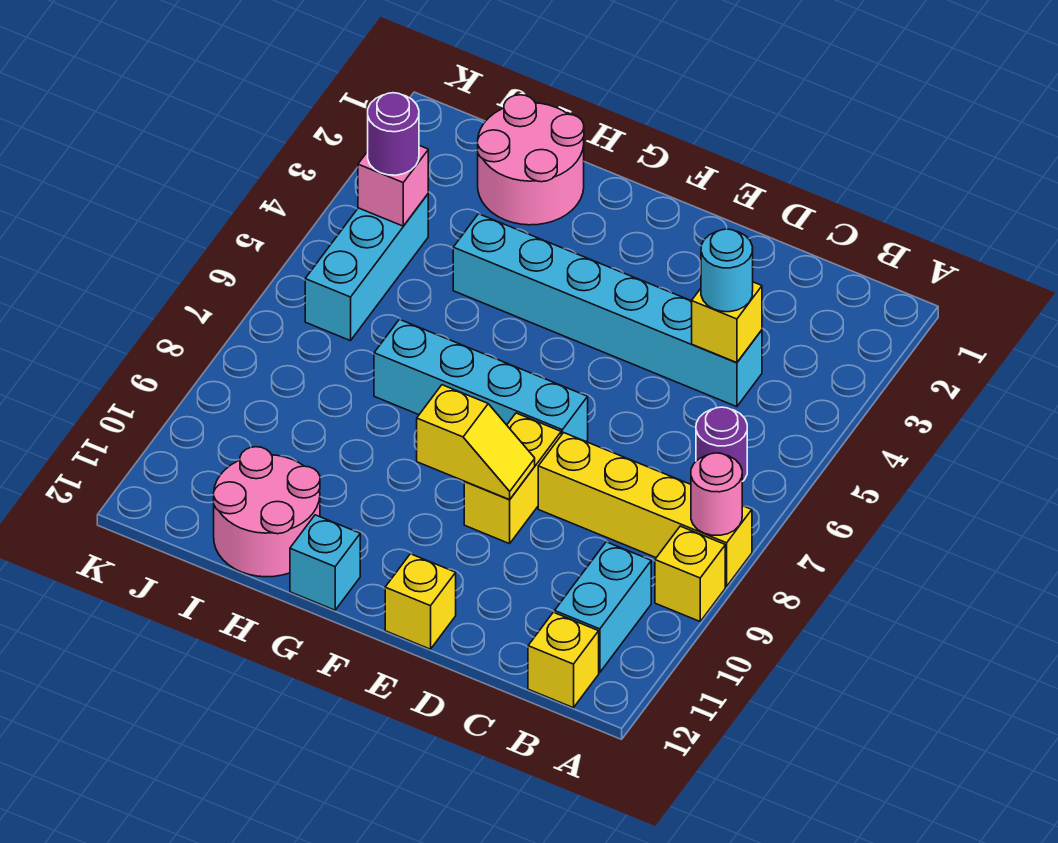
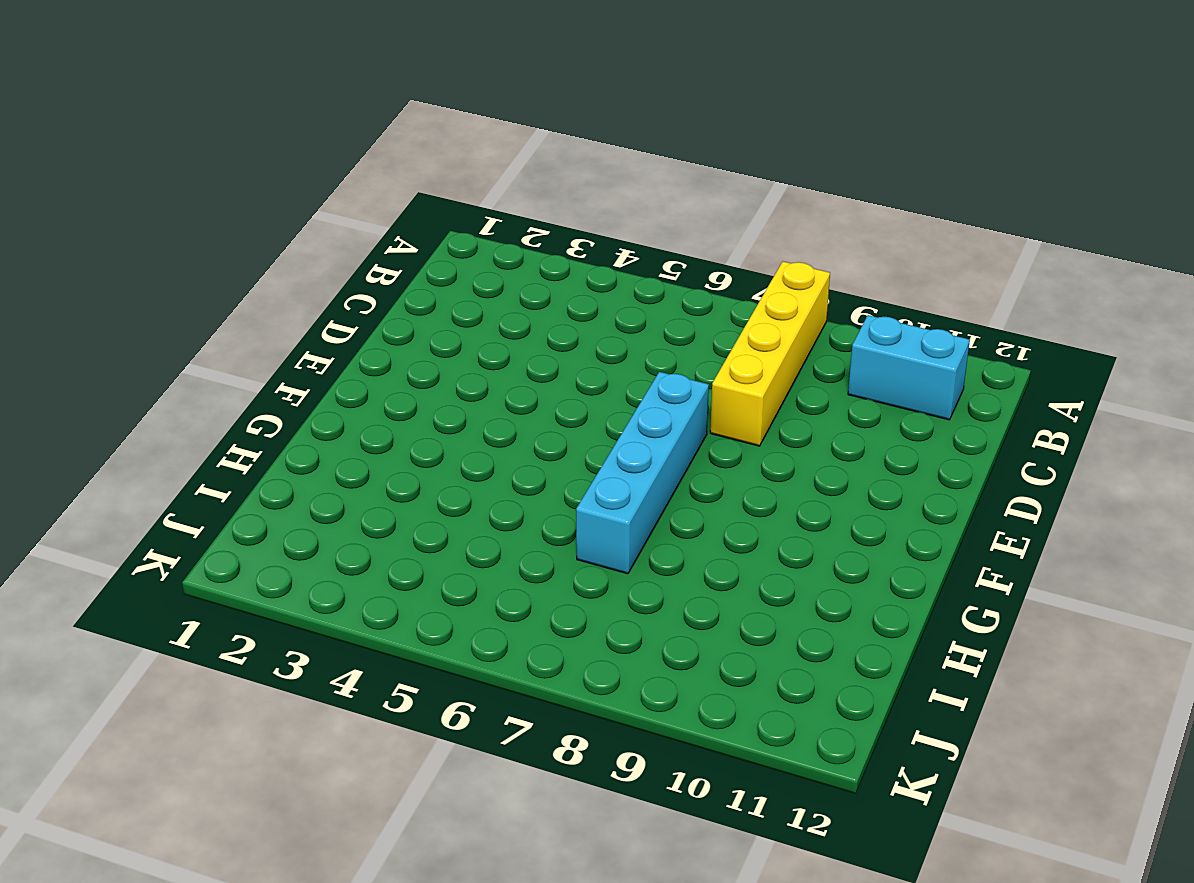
none -> yellow brick A9 level 1
none -> purple round brick B6 level 1
none -> yellow brick B12 level 1

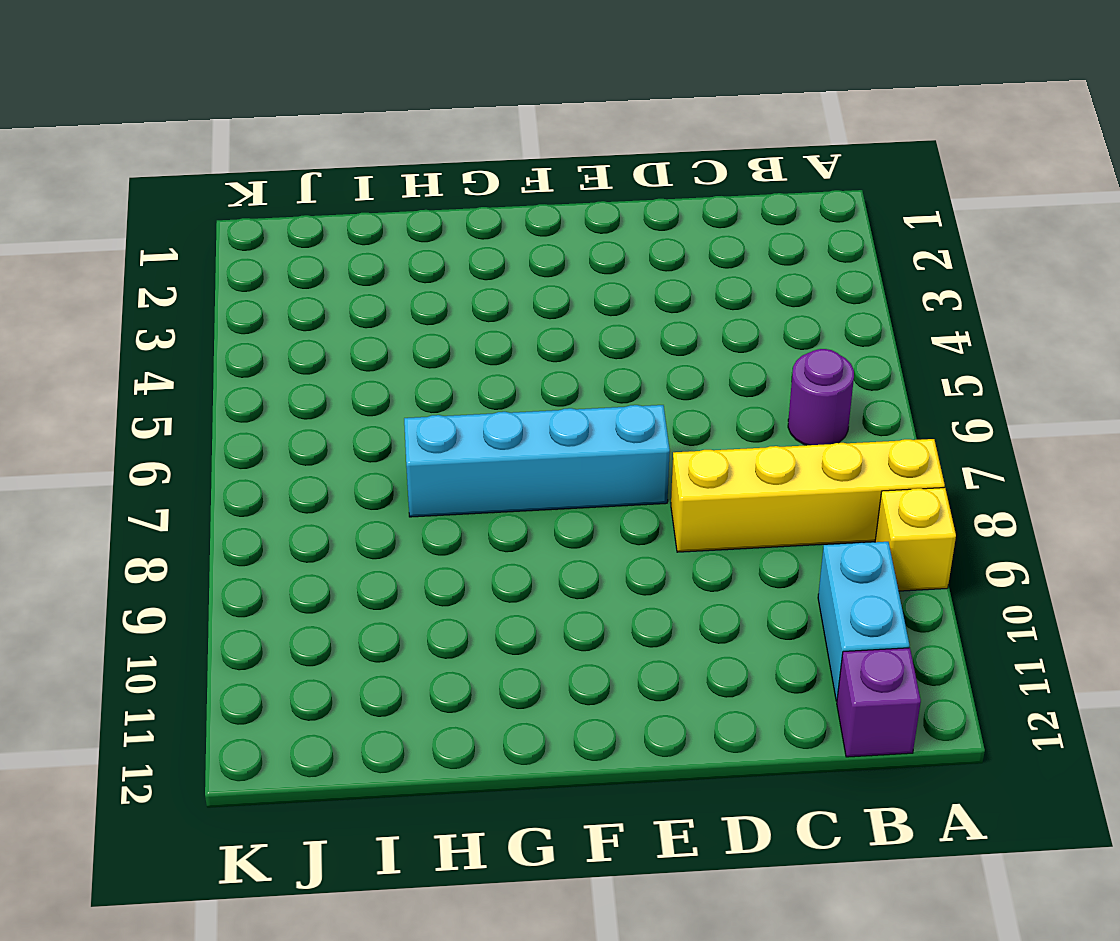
purple brick B12 level 1 -> yellow brick B12 level 1
none -> cyan brick C4:H4 level 1
none -> yellow brick E8:E9 level 1
none -> yellow brick E12 level 1

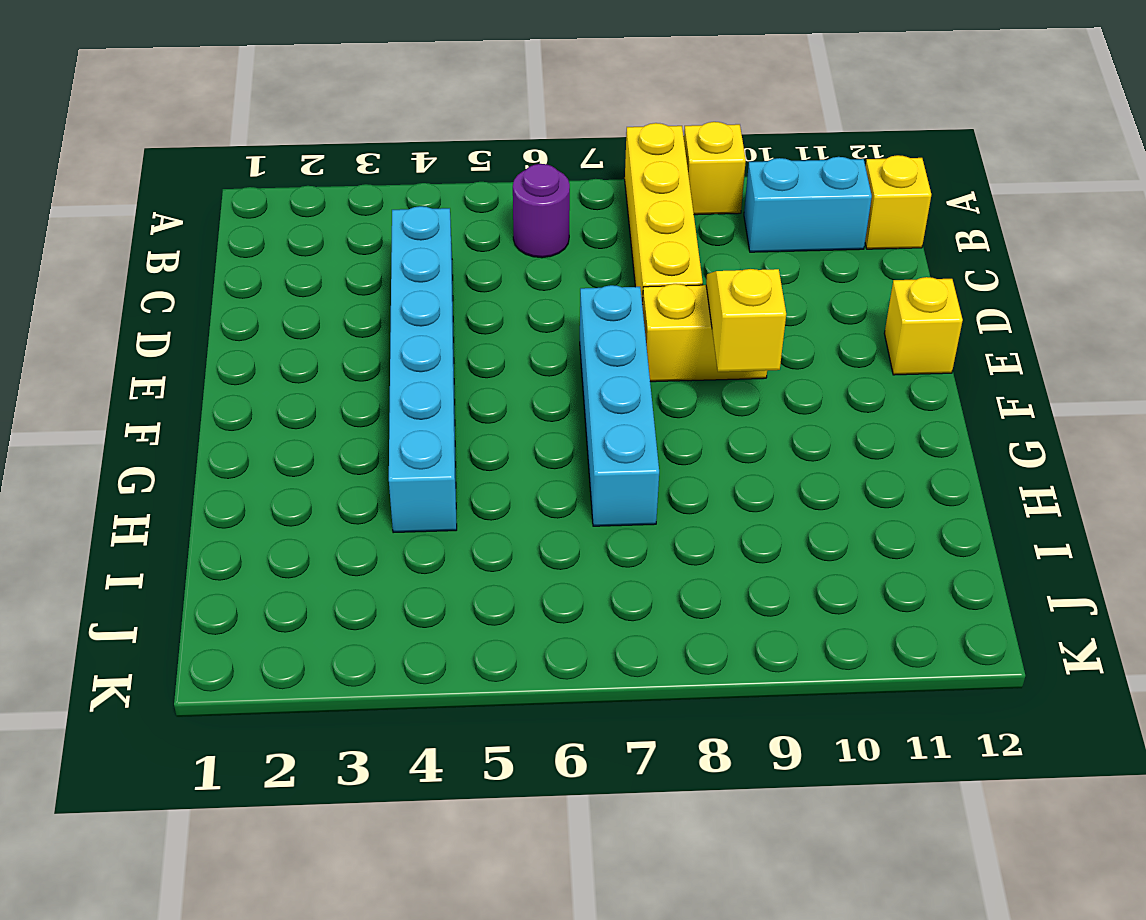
none -> cyan brick G12 level 1
none -> pink round brick H1:I2 level 1
none -> pink round brick H11:I12 level 1

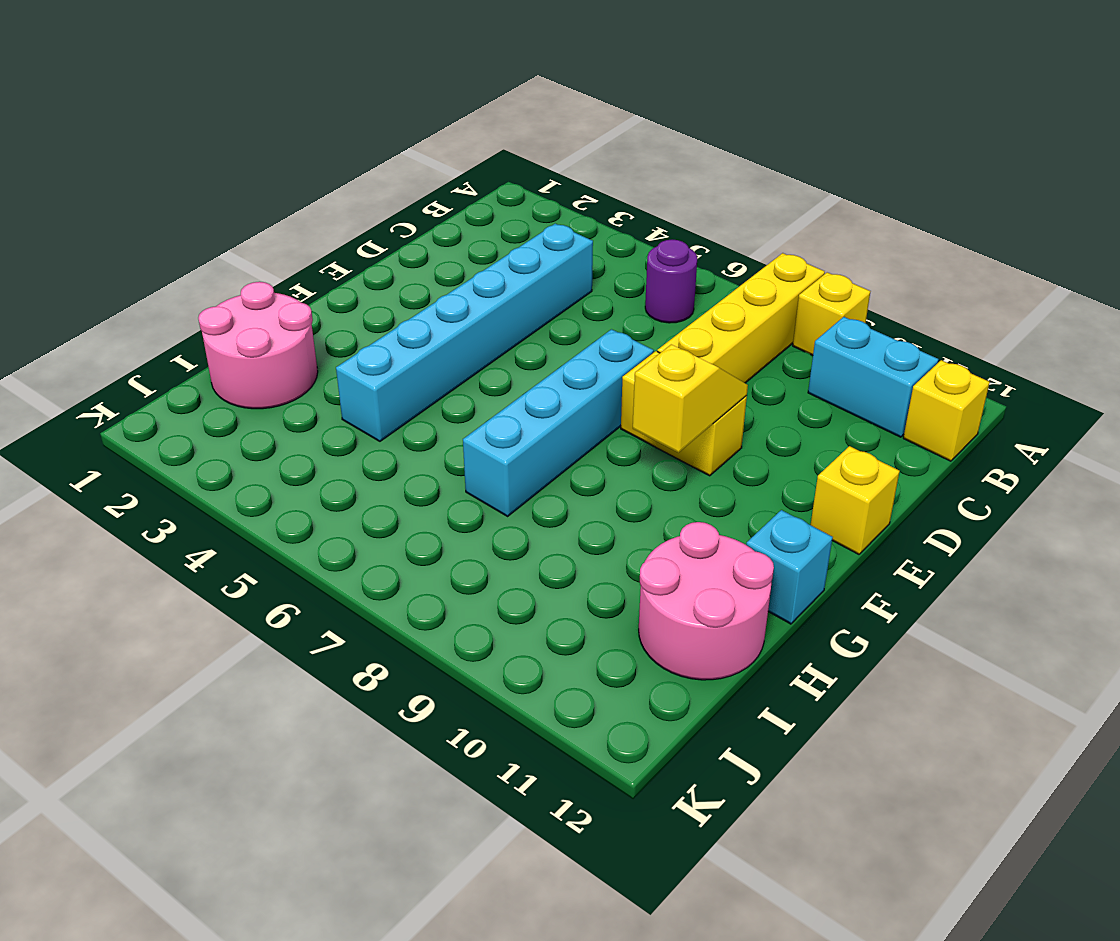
none -> cyan brick J4:J6 level 1
none -> pink round brick A8 level 2
none -> yellow brick C4 level 2

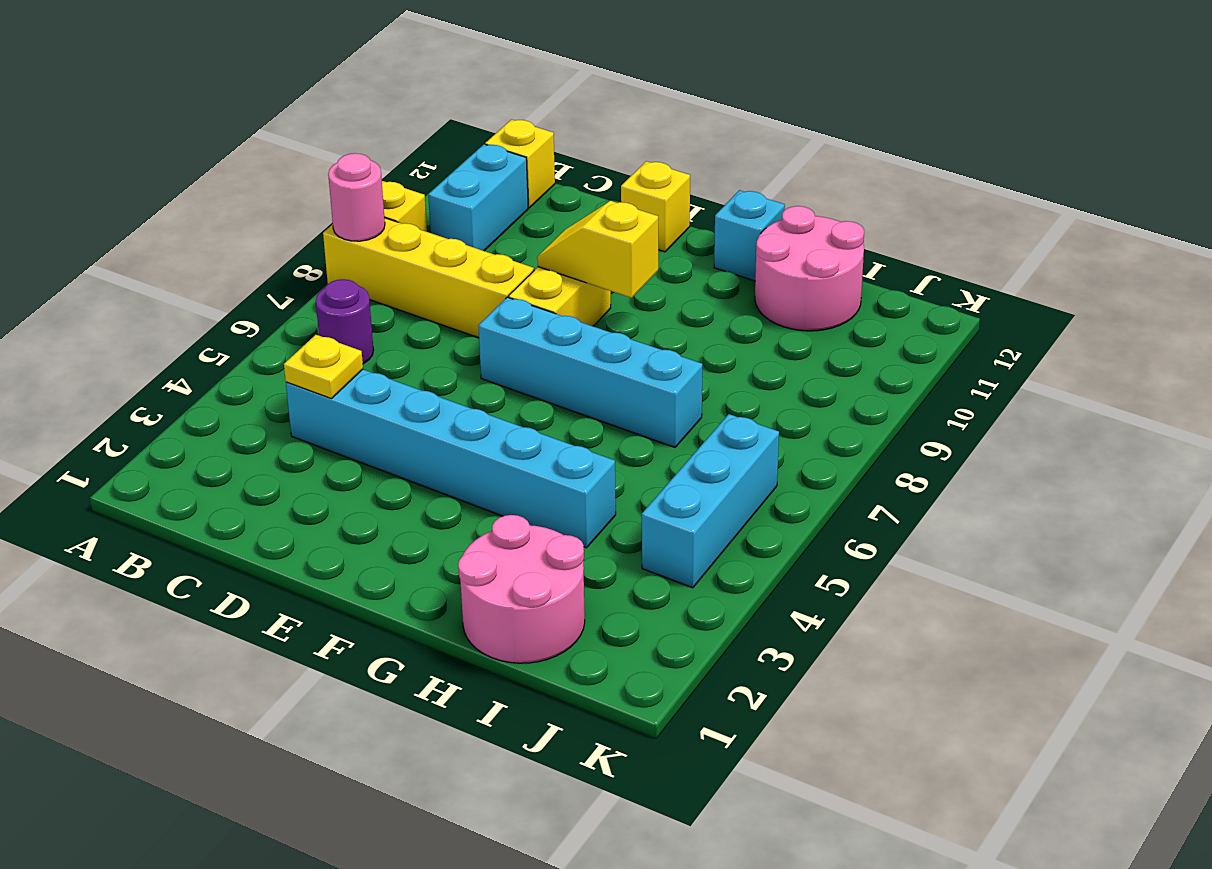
yellow plate C4 level 2 -> yellow brick C4 level 2
none -> pink brick J4 level 2
none -> cyan round brick C4 level 3
none -> purple round brick J4 level 3

